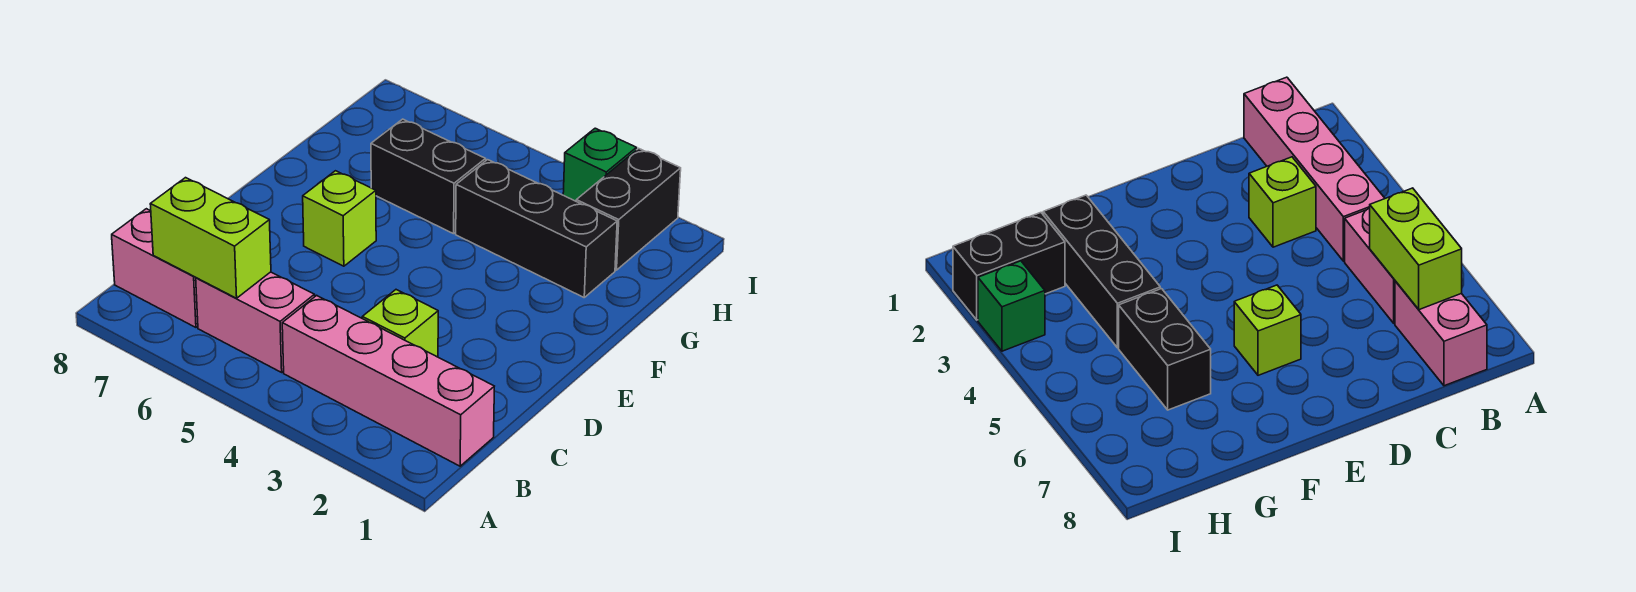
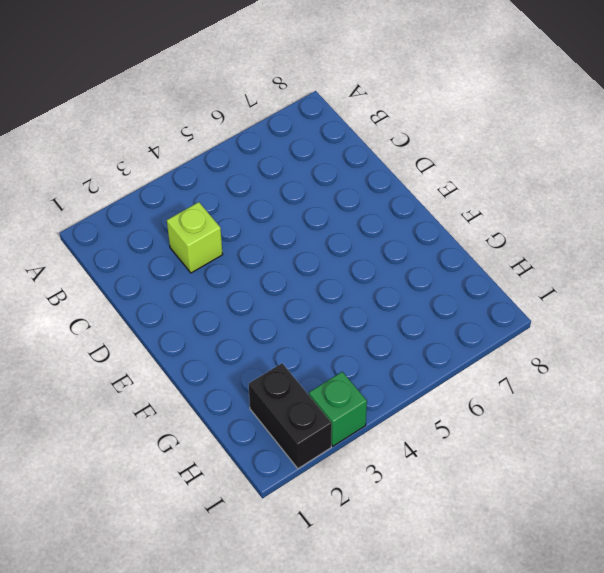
none -> pink brick B1:B4 level 1
none -> pink brick B5:B6 level 1

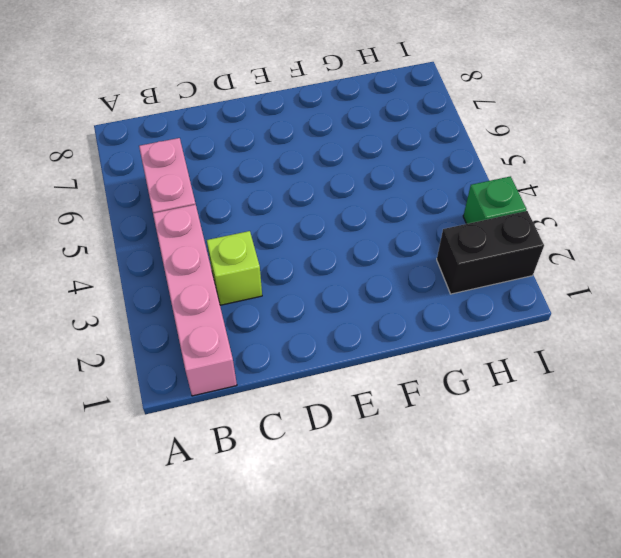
none -> pink brick B7:B8 level 1
none -> lime brick E6 level 1

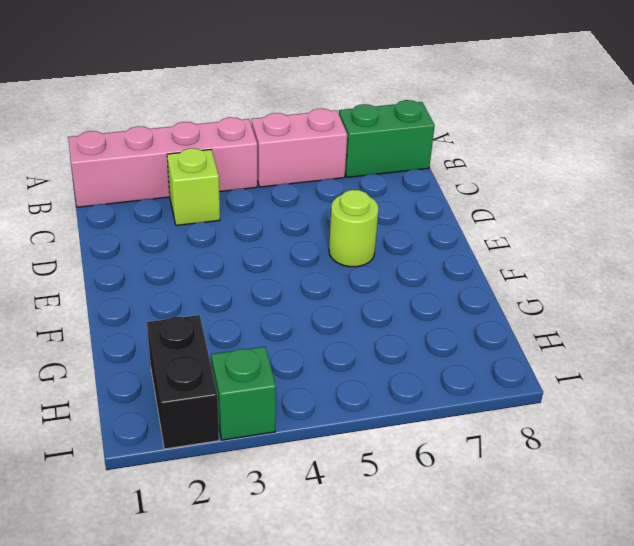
green brick B7:B8 level 1 -> pink brick B7:B8 level 1
lime round brick E6 level 1 -> lime brick E6 level 1
none -> black brick G2:G4 level 1
none -> black brick G5:G6 level 1

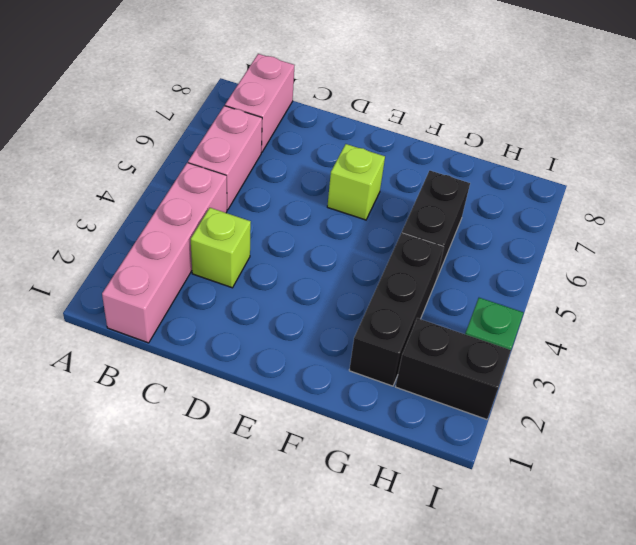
none -> lime brick B6:B7 level 2

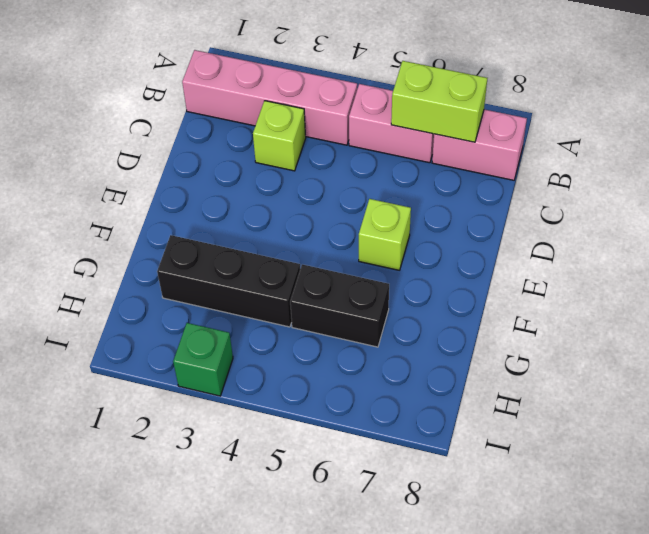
none -> black brick H2:I2 level 1

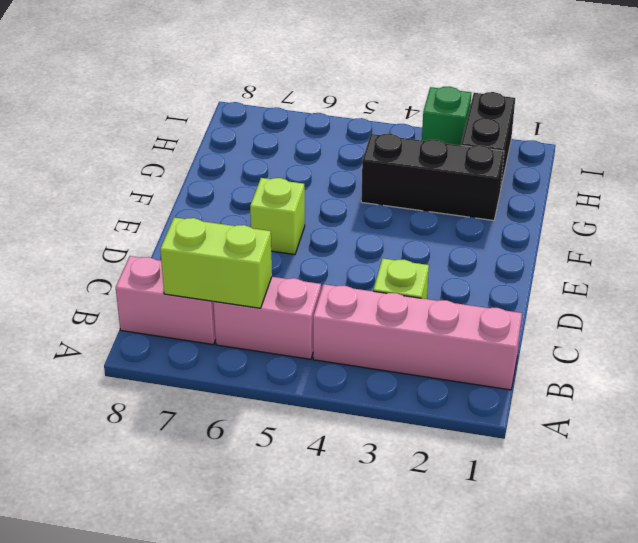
none -> black brick G5:G6 level 1

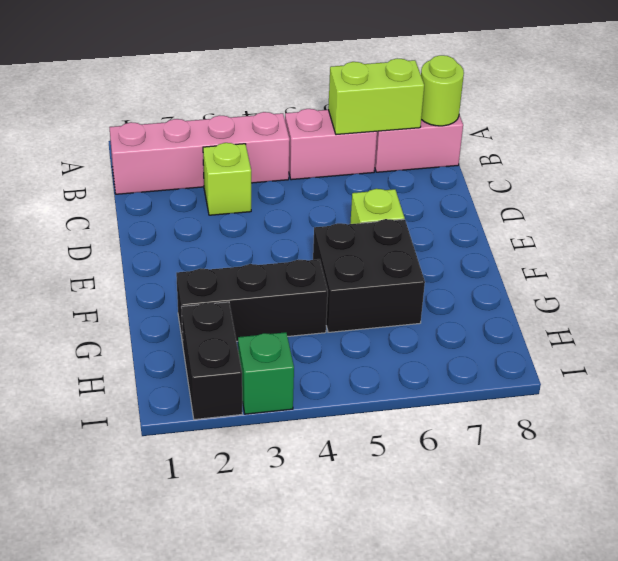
lime round brick B8 level 2 -> none
black brick F5:G6 level 1 -> black brick G5:G6 level 1

